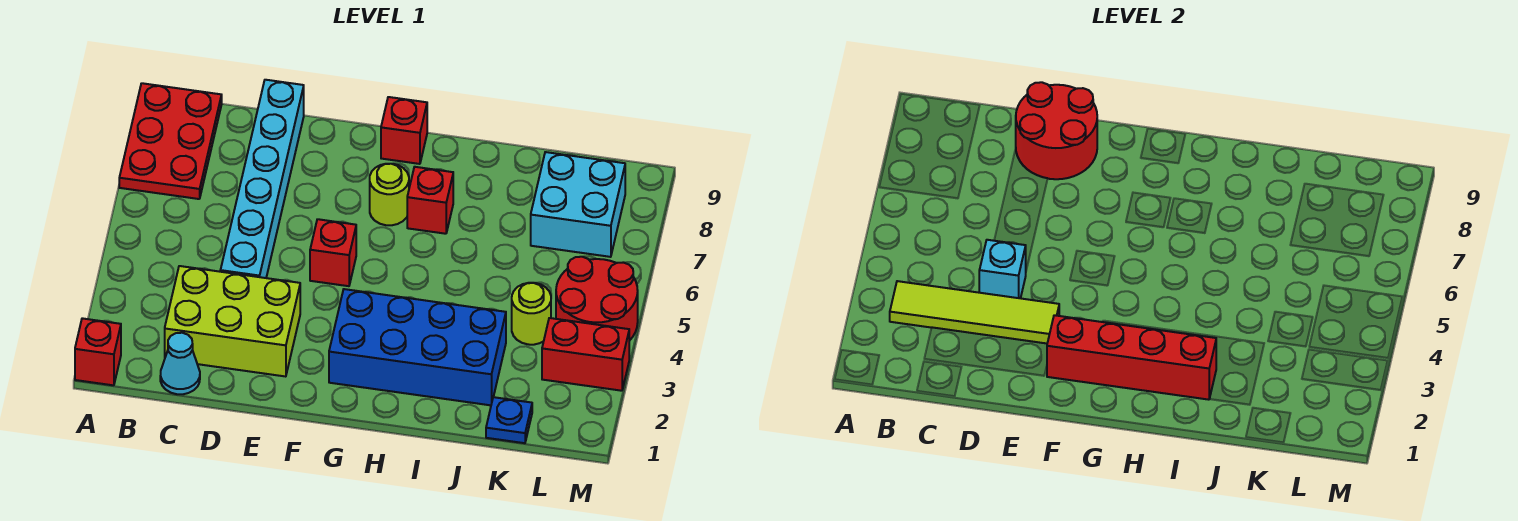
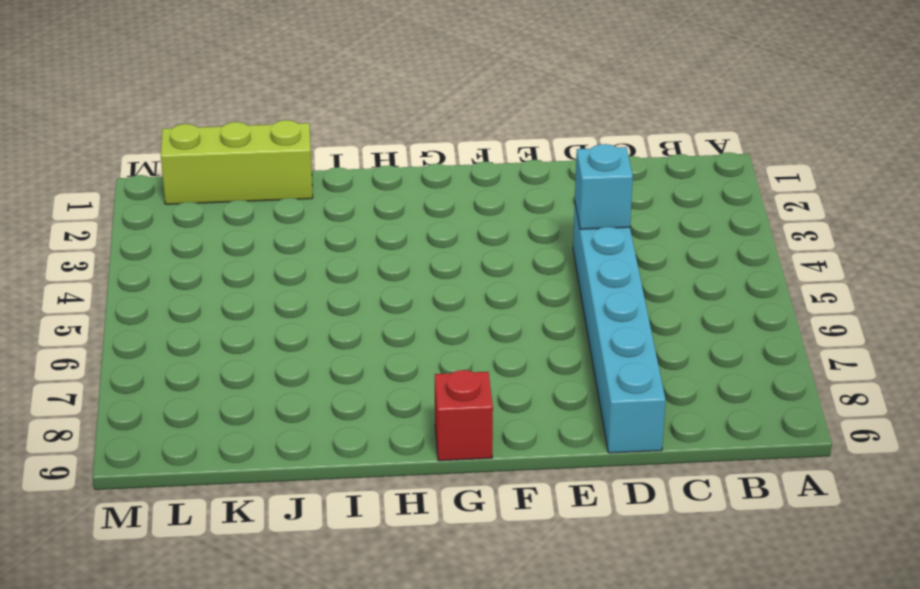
lime brick J1:L1 level 1 -> blue plate K1 level 1
none -> red brick A1 level 1
none -> red plate A7:B9 level 1
none -> cyan cone C1 level 1

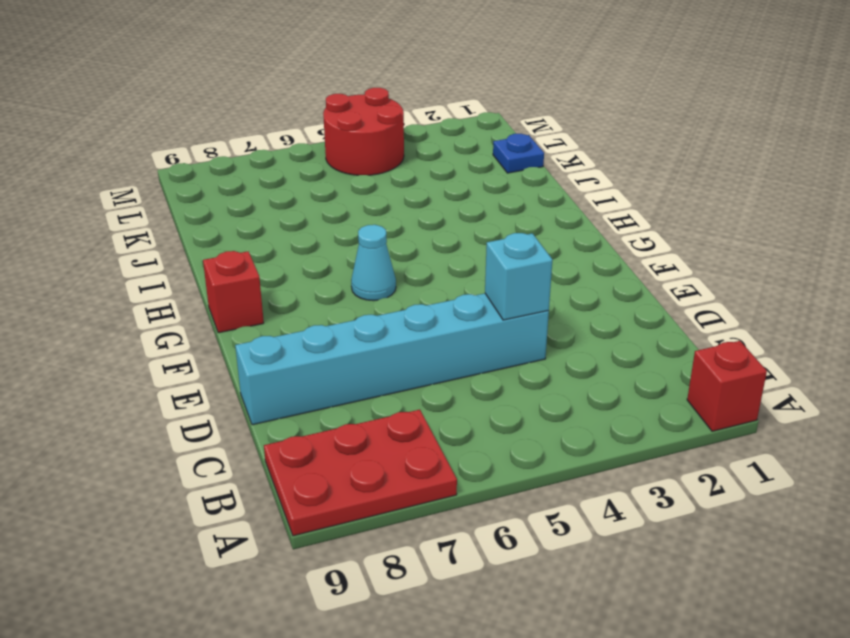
cyan cone G6 level 1 -> cyan cone C1 level 1
none -> lime brick C2:E3 level 1
none -> red brick F5 level 1
none -> blue brick G2:J3 level 1

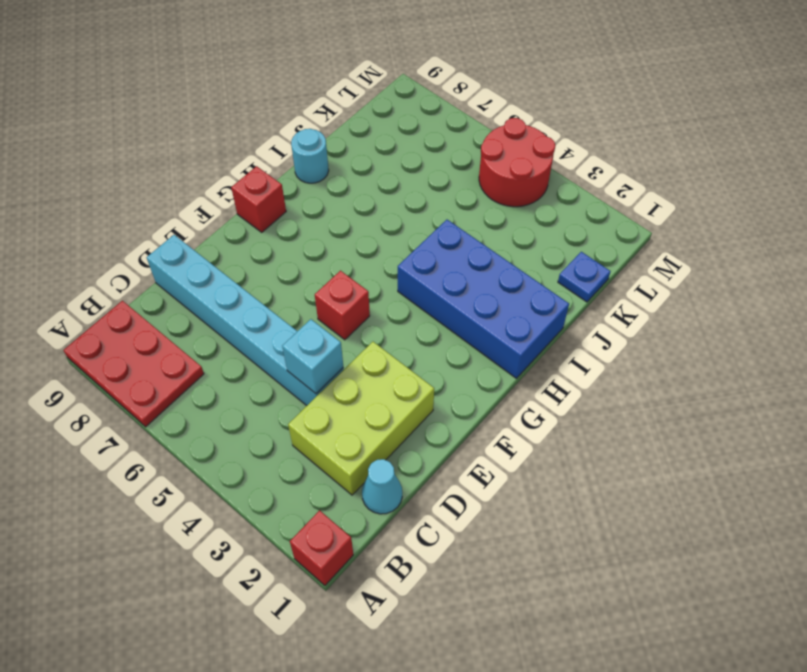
blue brick H1:I4 level 1 -> blue brick G2:J3 level 1
cyan round brick I9 level 1 -> none
none -> lime round brick G7 level 1
none -> red brick H7 level 1
none -> lime round brick K4 level 1

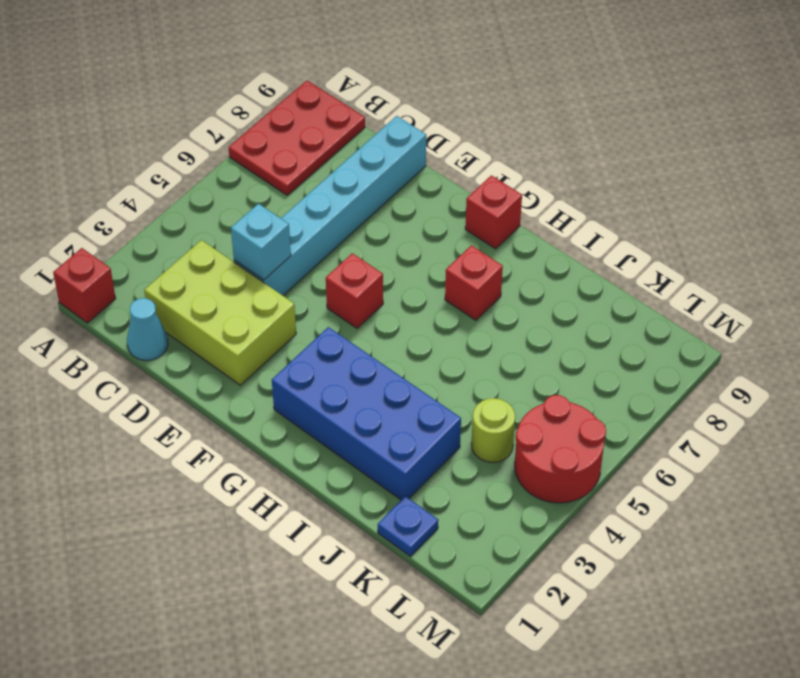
none -> lime round brick G7 level 1
none -> cyan brick K7:L8 level 1
none -> red brick L3:M3 level 1

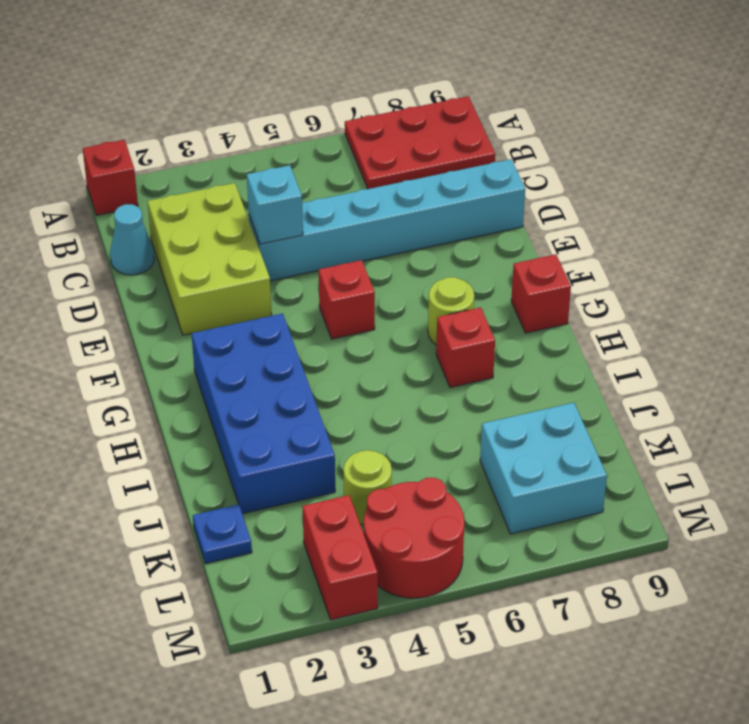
none -> lime tile B3:E3 level 2
none -> red round brick D8:E9 level 2
none -> red brick F2:I2 level 2

